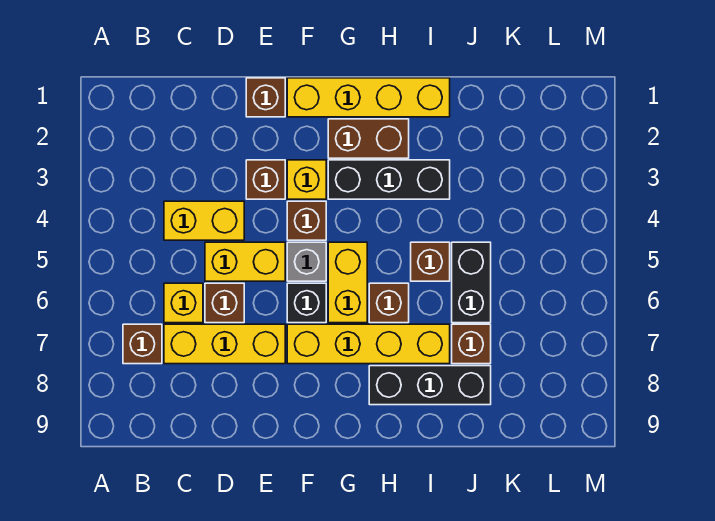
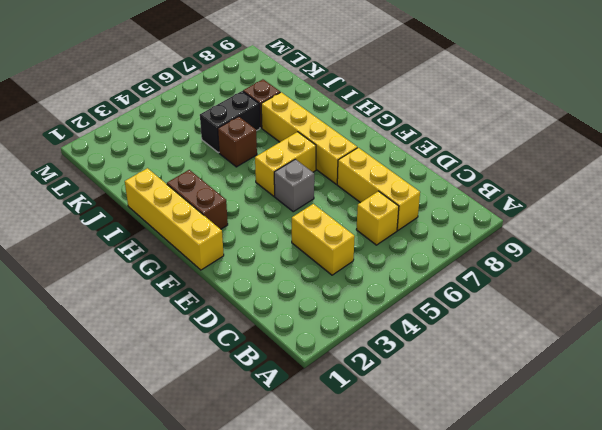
none -> brown brick B7 level 1
none -> yellow brick D5:E5 level 1
none -> brown brick D6 level 1

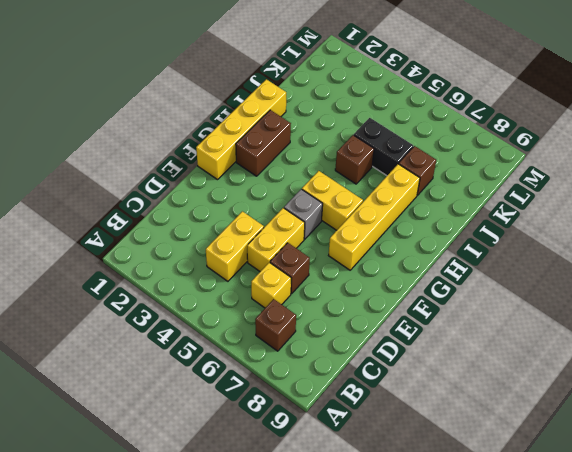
none -> yellow brick C7:E7 level 1
none -> brown brick E1 level 1
none -> brown brick E3 level 1

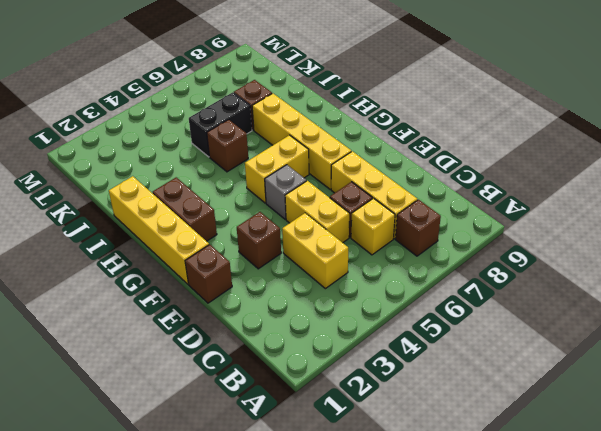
none -> yellow brick F3 level 1
none -> brown brick F4 level 1
none -> black brick F6 level 1

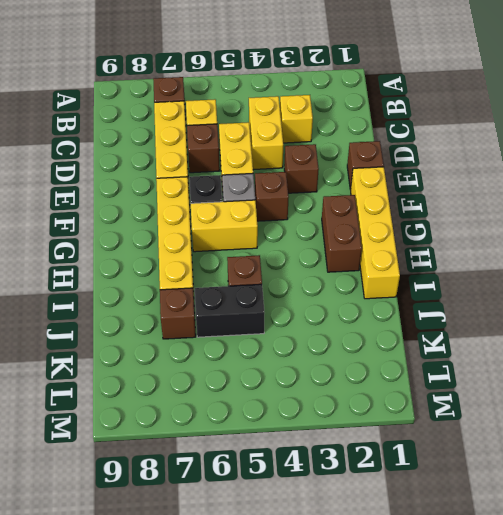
yellow brick C3 level 1 -> yellow brick F3 level 1
none -> black brick G3:I3 level 1
none -> brown brick H6 level 1
none -> black brick H8:J8 level 1

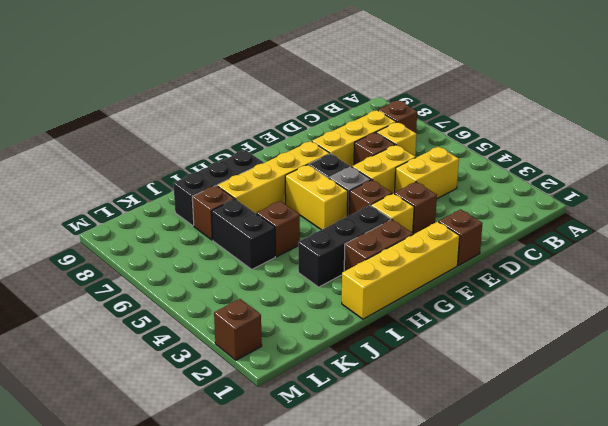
brown brick M2 level 1 -> brown brick H6 level 1

